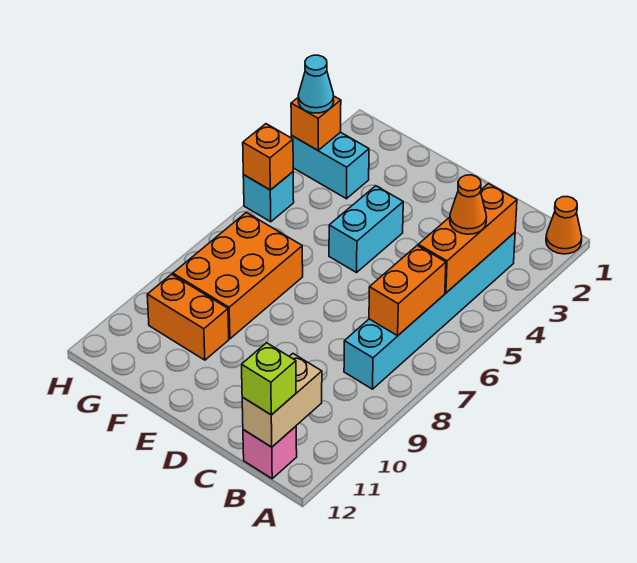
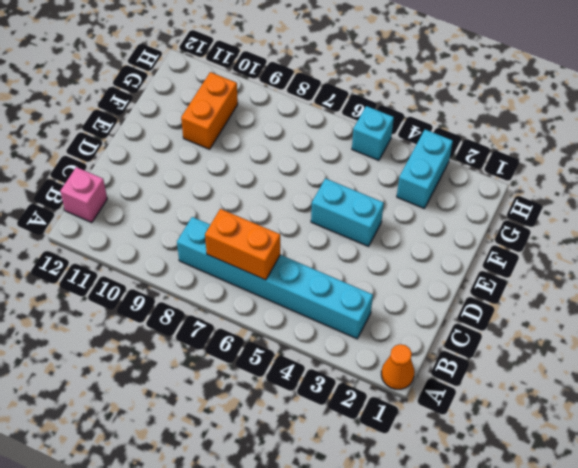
none -> orange brick F7:G9 level 1
none -> orange brick B3:B5 level 2
none -> tan brick B11:B12 level 2

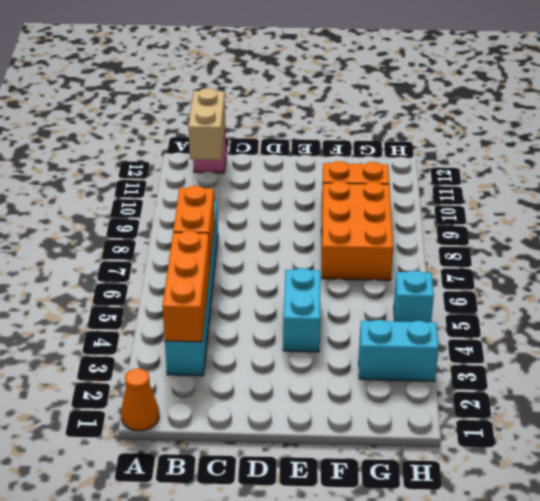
none -> orange brick H3 level 2
none -> orange brick H5 level 2
none -> orange cone B4 level 3

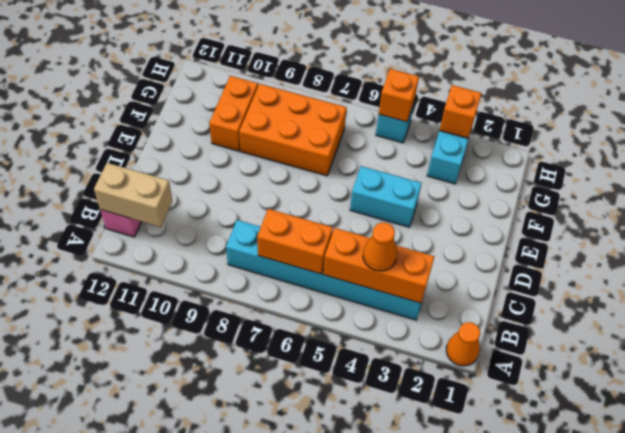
none -> lime brick B12 level 3
none -> cyan cone H3 level 3

